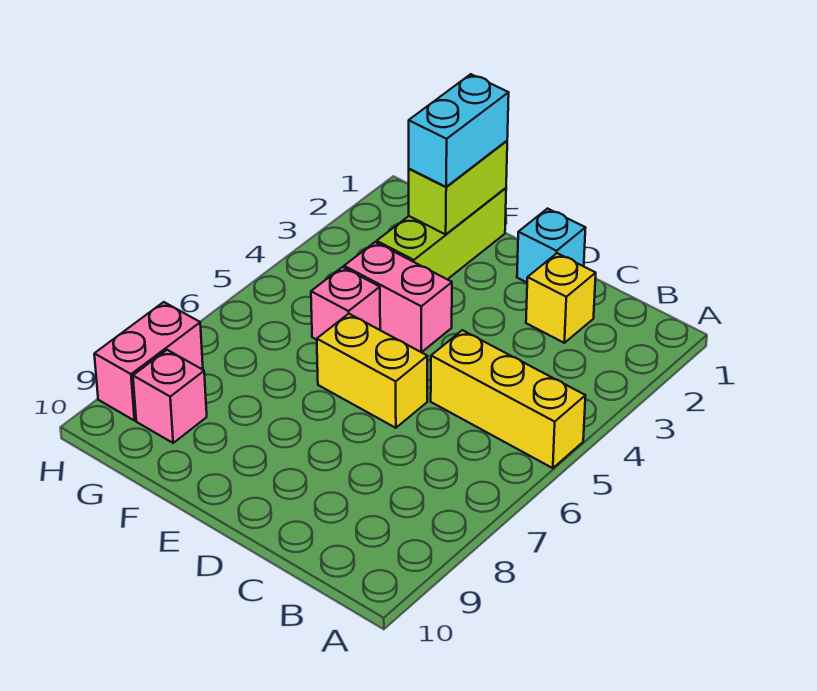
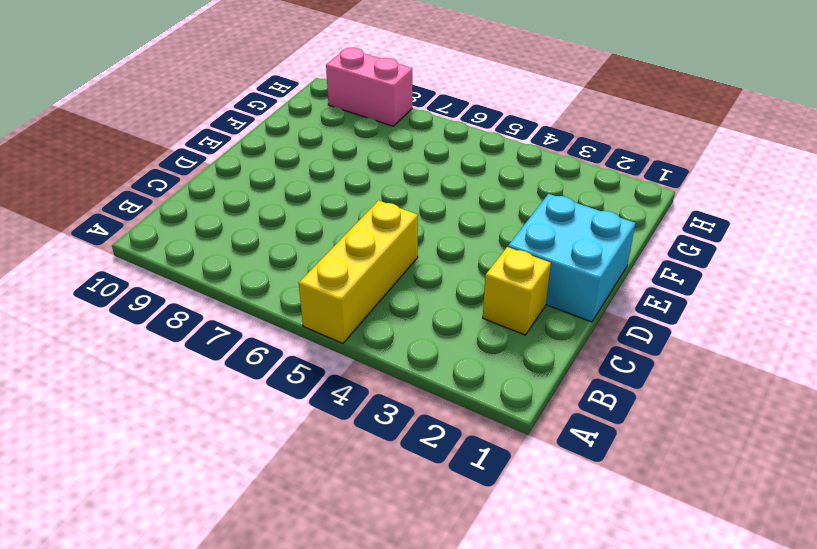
cyan brick D1:E2 level 1 -> cyan brick D1 level 1
none -> yellow brick D6:E6 level 1
none -> pink brick E4:F4 level 1

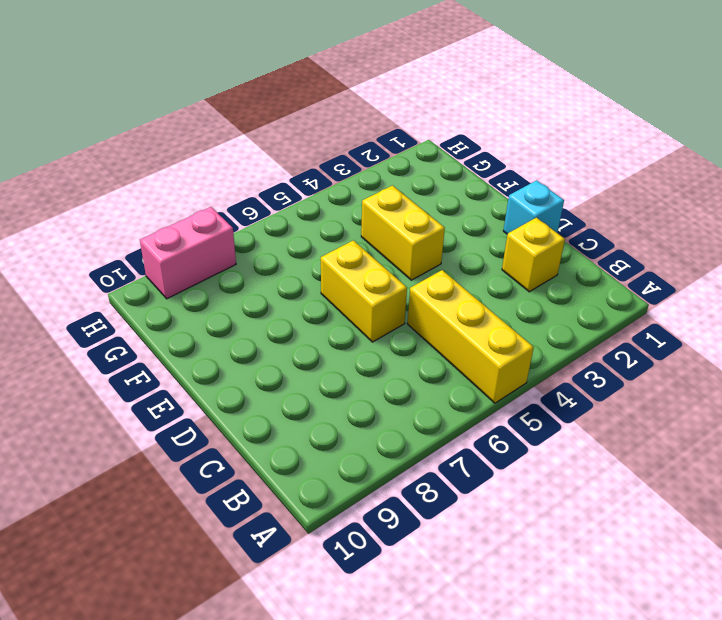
yellow brick E4:F4 level 1 -> pink brick E4:F4 level 1
none -> lime brick F1:F3 level 1
none -> pink brick F5 level 1

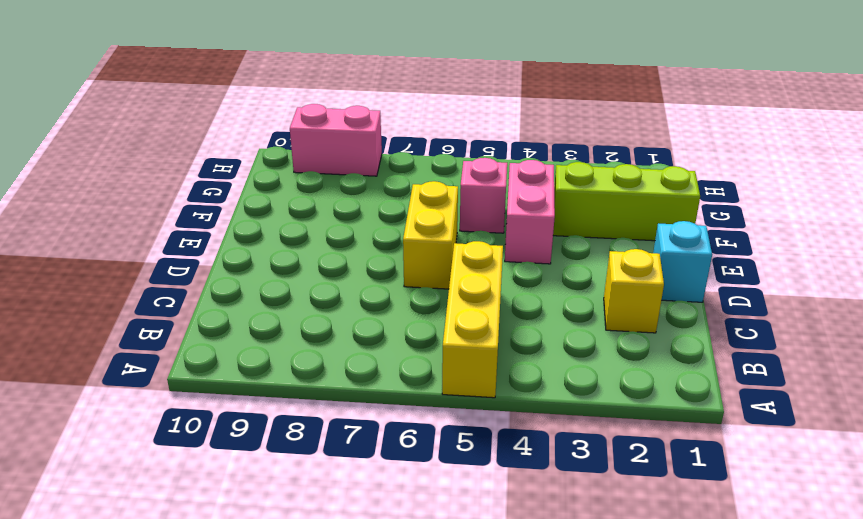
none -> pink brick G9 level 1
none -> lime brick F1:F2 level 2

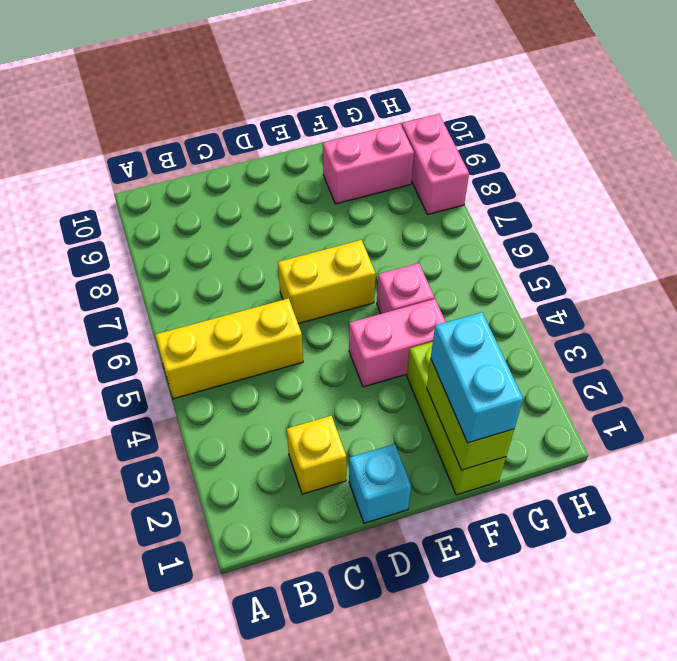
pink brick F9:G9 level 1 -> pink brick G9 level 1

